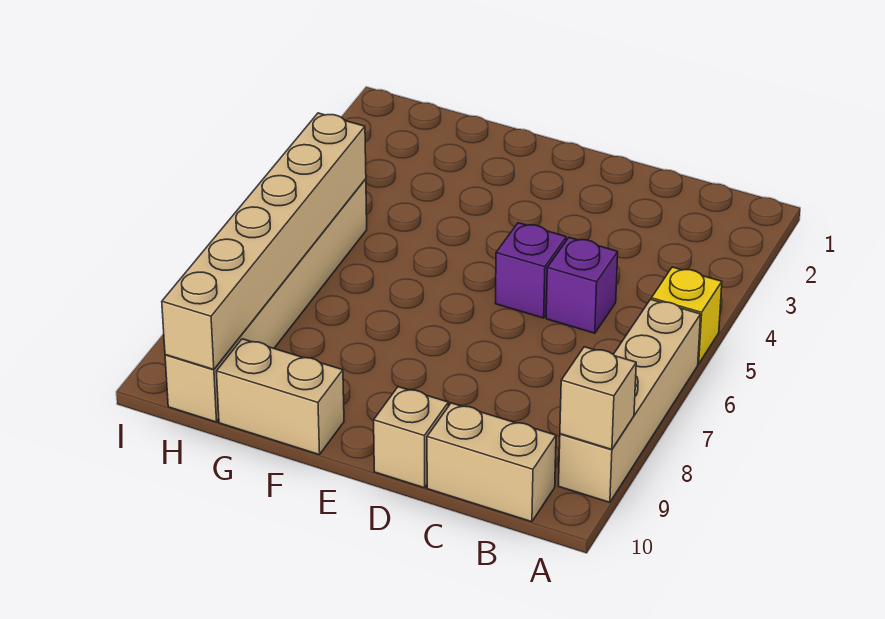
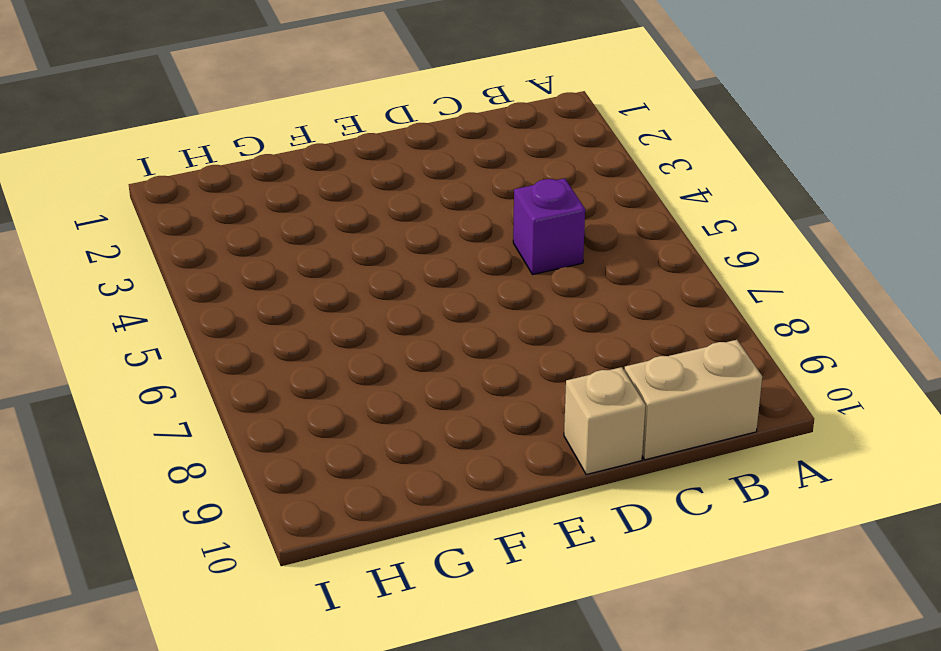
none -> yellow brick A5 level 1
none -> tan brick A6:A9 level 1

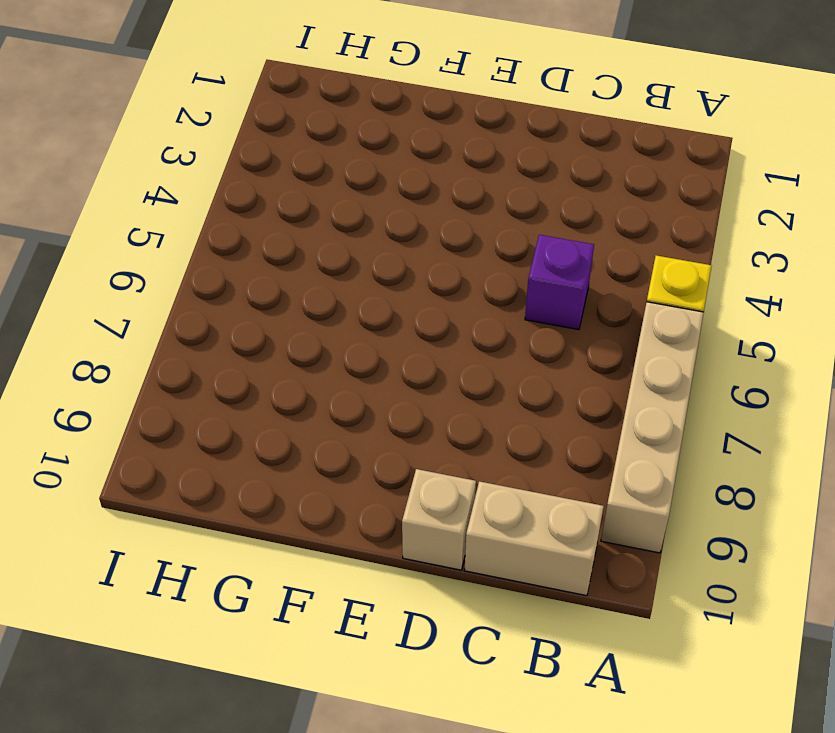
none -> purple brick D5 level 1
none -> tan brick F10:G10 level 1

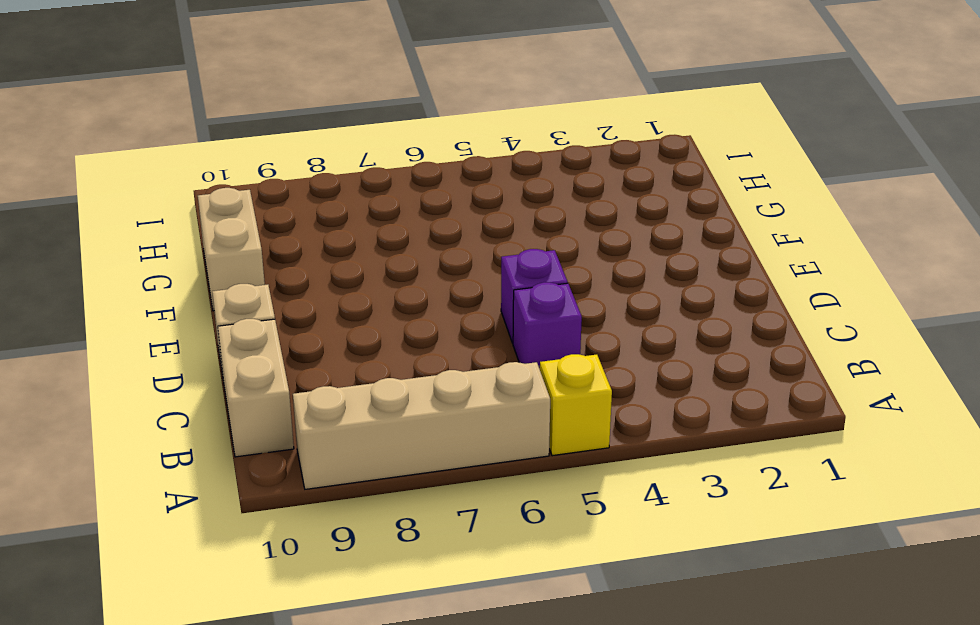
none -> tan brick H5:H10 level 1
none -> tan brick A9 level 2

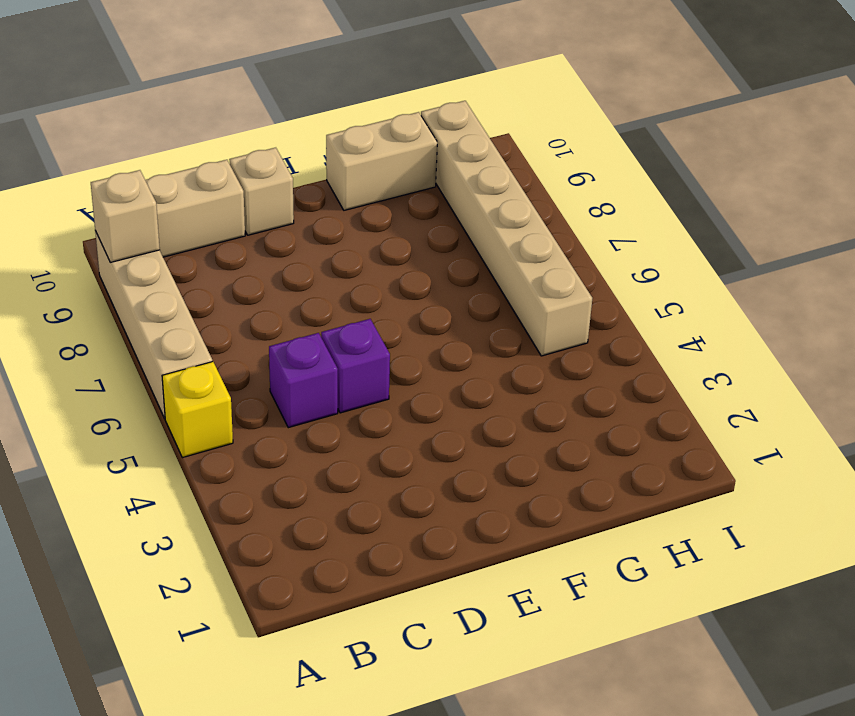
none -> tan brick H5:H10 level 2

